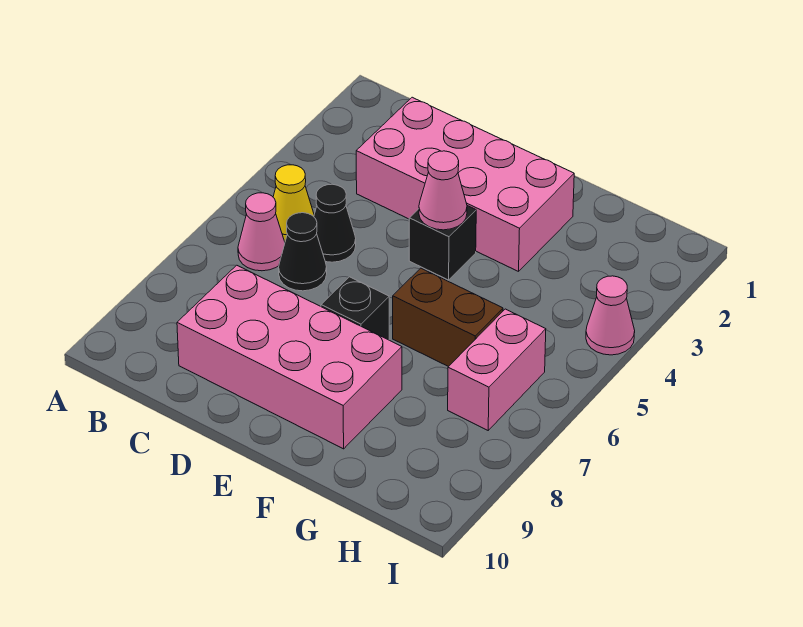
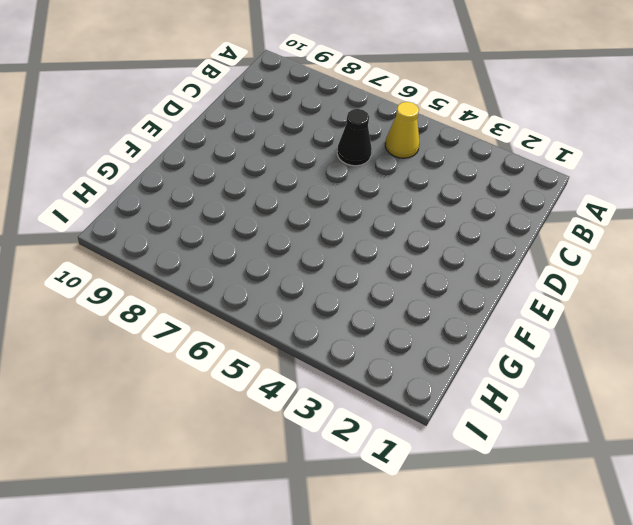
none -> pink cone B6 level 1
none -> pink brick C2:F3 level 1
none -> black cone C5 level 1

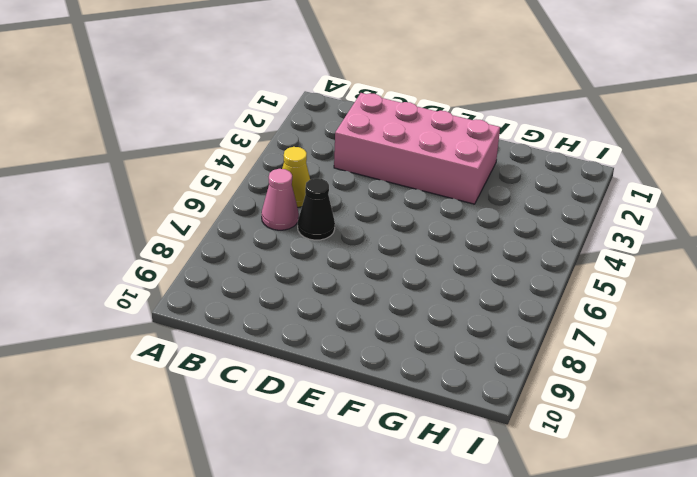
none -> black cone C5 level 1
none -> pink brick C8:F9 level 1
none -> black brick E4 level 1

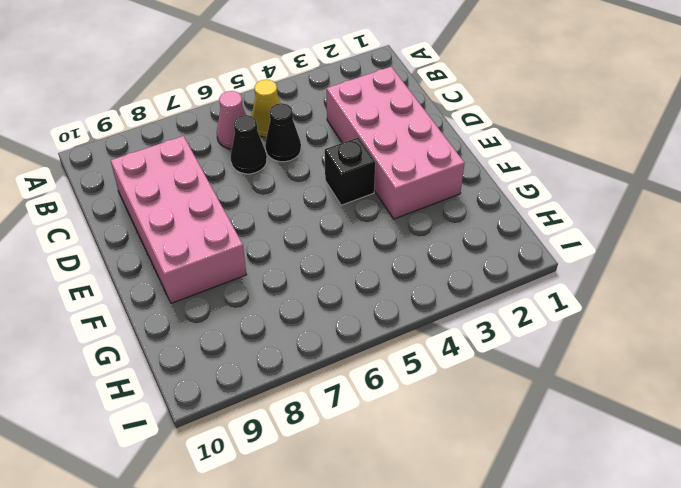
none -> black brick E7 level 1
none -> brown brick F6:G6 level 1
none -> pink brick H6:H7 level 1

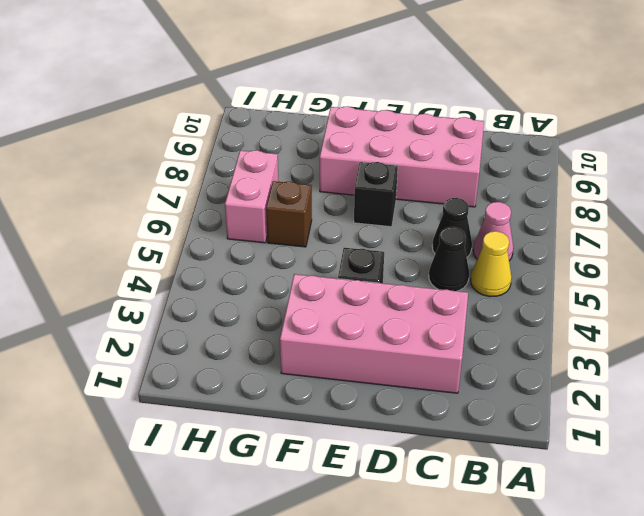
brown brick G6 level 1 -> brown brick F6:G6 level 1
none -> pink cone I4 level 1
none -> pink cone E4 level 2

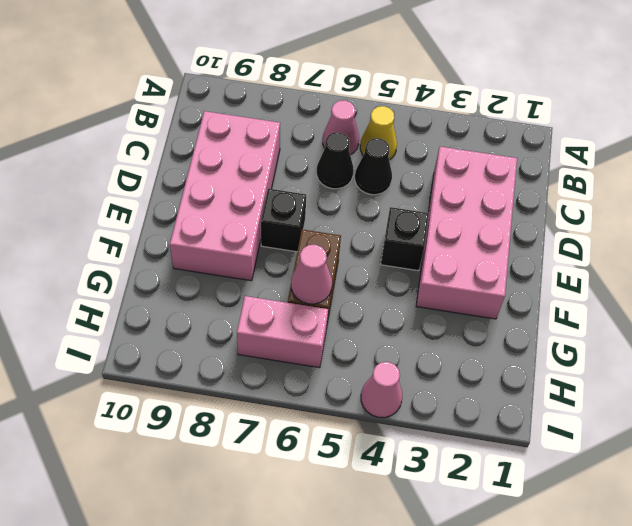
pink cone G6 level 2 -> pink cone E4 level 2

